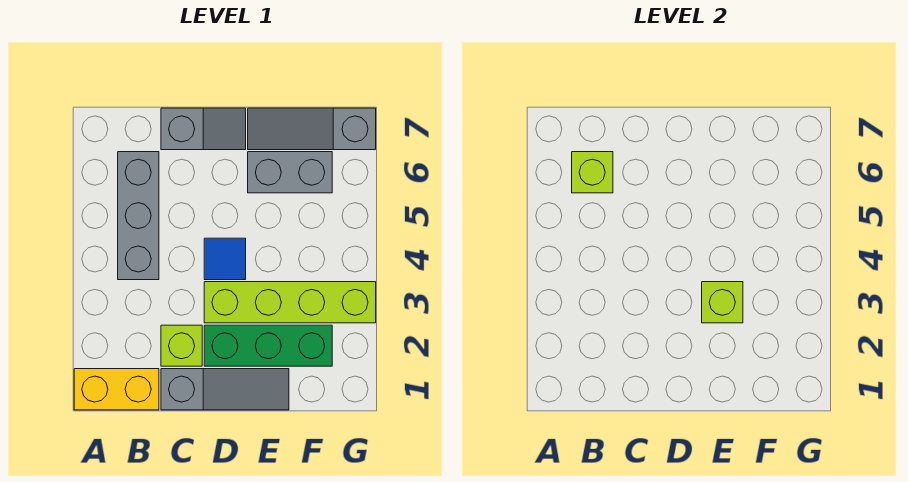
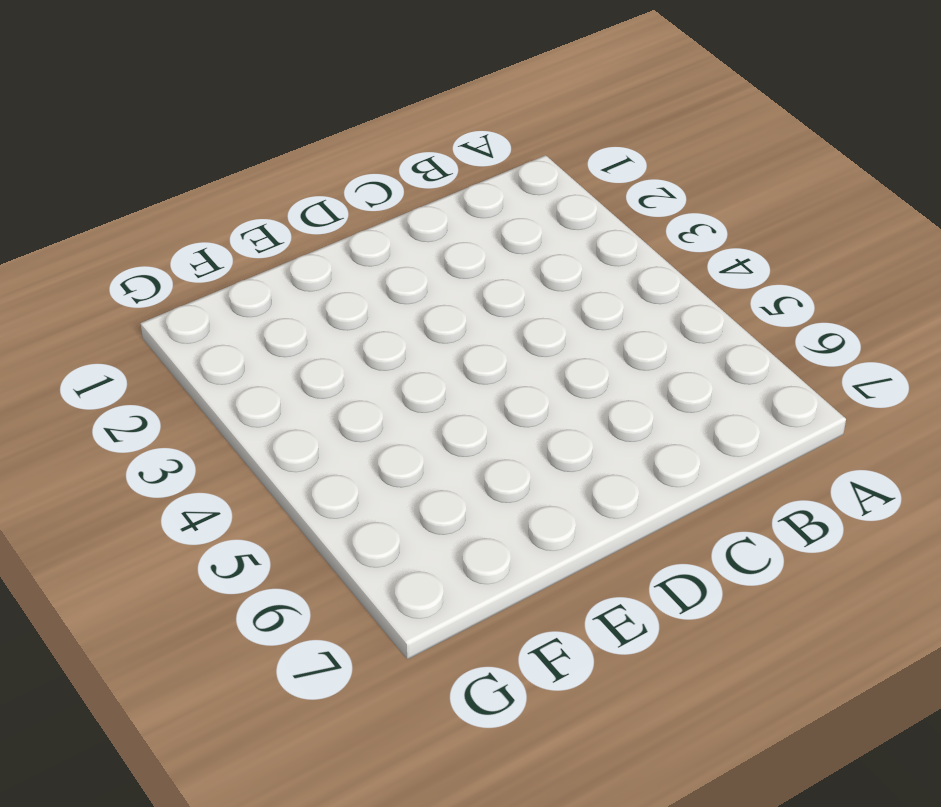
none -> yellow brick A1:B1 level 1
none -> grey brick B4:B6 level 1
none -> grey slope C1:E1 level 1 top C

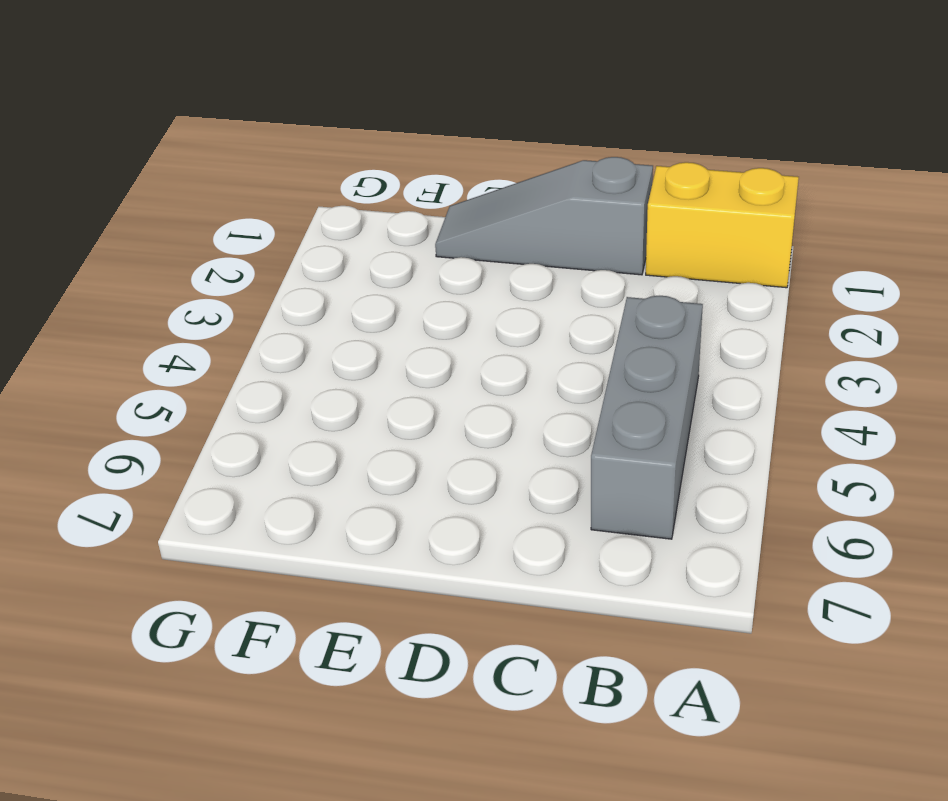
none -> lime brick C2 level 1
none -> grey slope C7:D7 level 1 top C
none -> green brick D2:F2 level 1

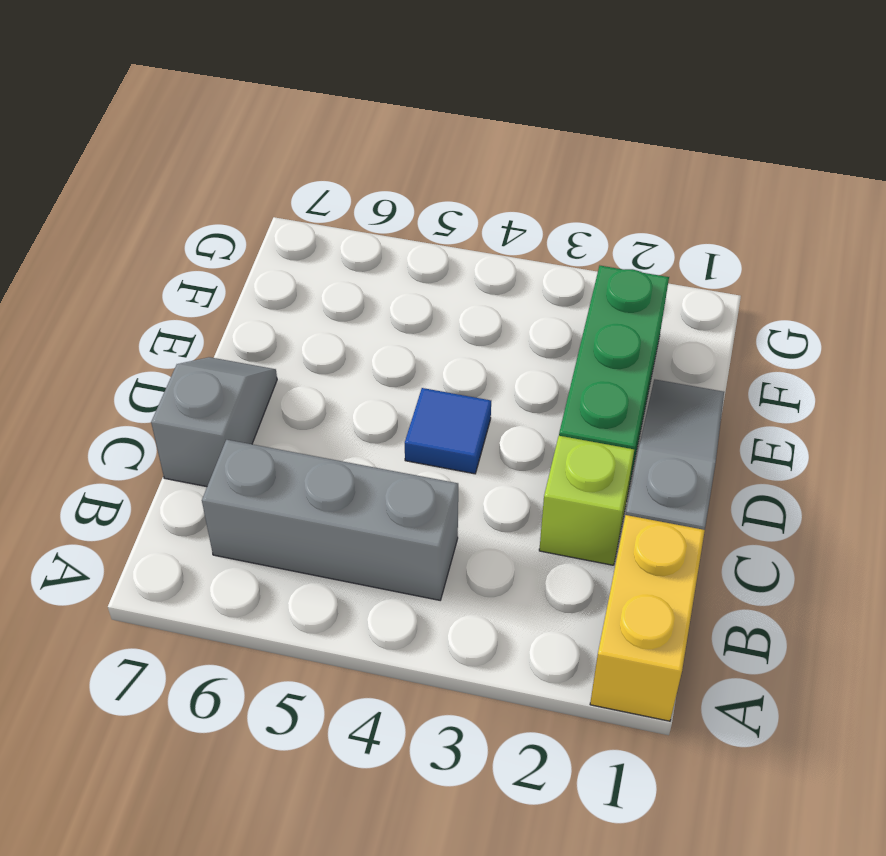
none -> lime brick D3:G3 level 1
none -> grey brick E6:F6 level 1
none -> grey slope E7:G7 level 1 top G

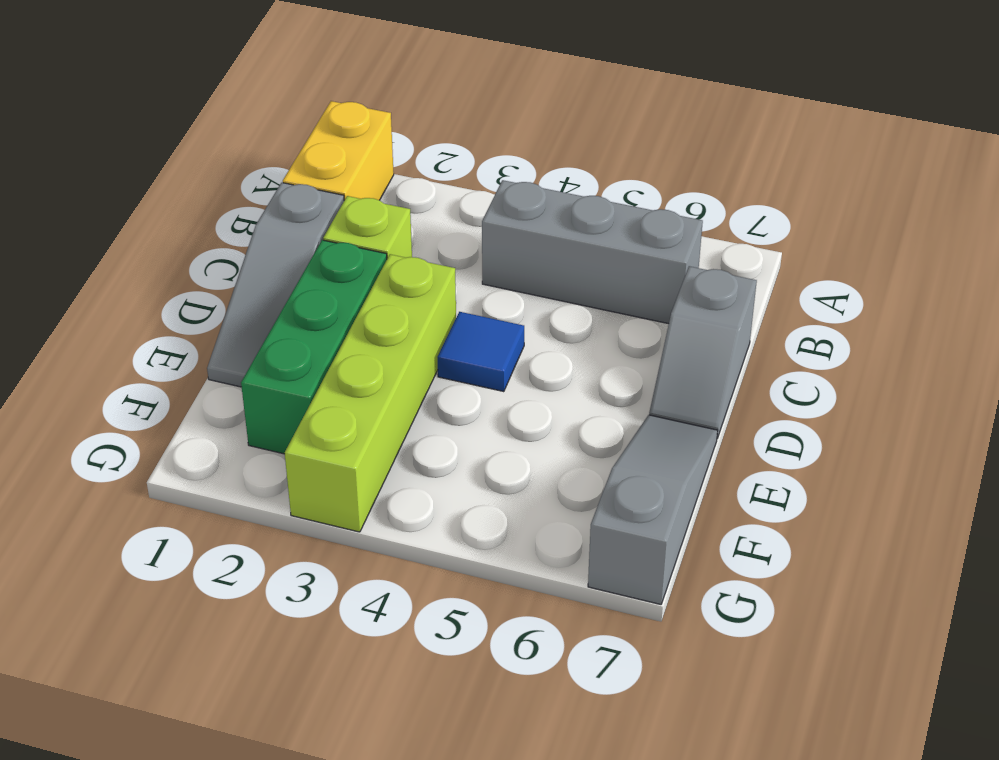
none -> grey brick E6:F6 level 1
none -> lime brick B6 level 2
none -> lime brick E3 level 2

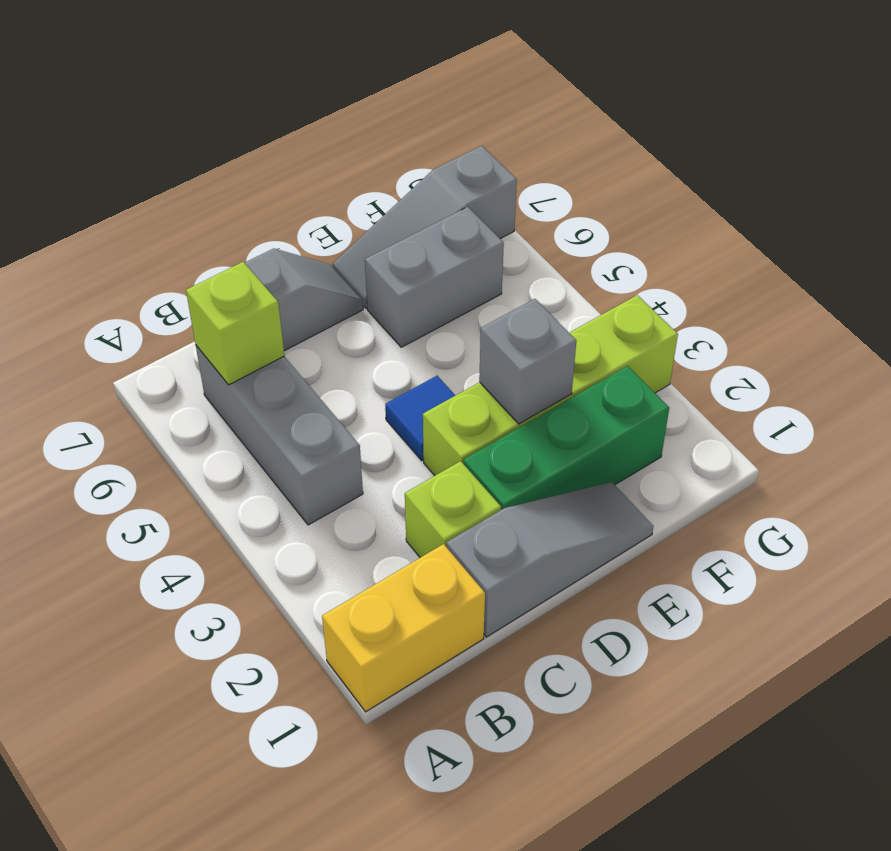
grey brick E3 level 2 -> lime brick E3 level 2

